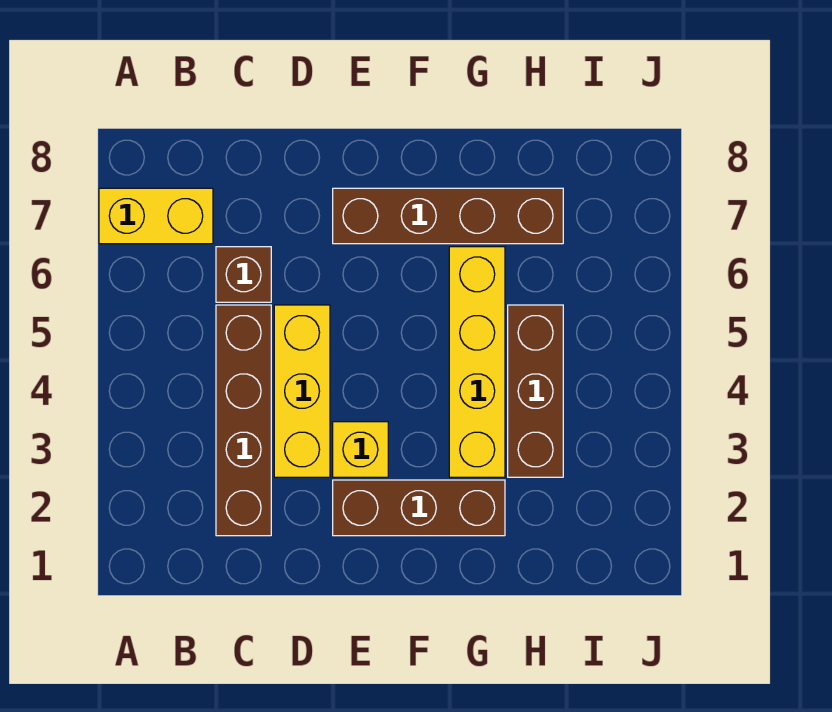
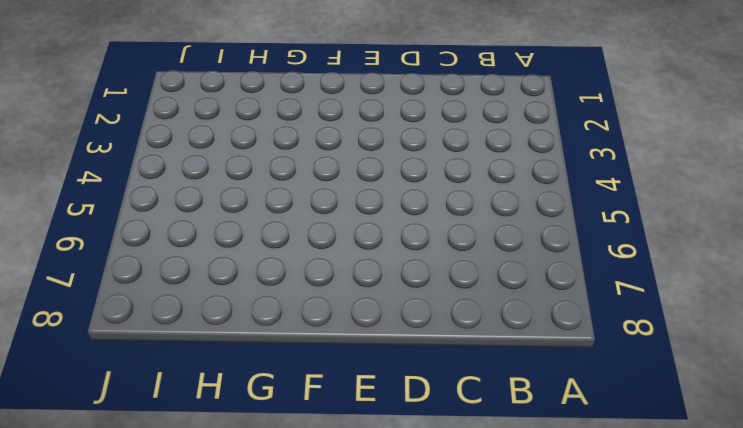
none -> yellow brick A7:B7 level 1
none -> brown brick C2:C5 level 1

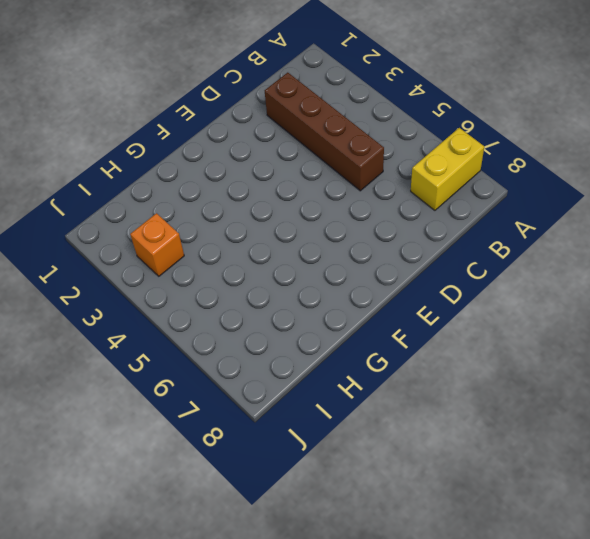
orange brick I3 level 1 -> none
none -> brown brick C6 level 1
none -> yellow brick D3:D5 level 1

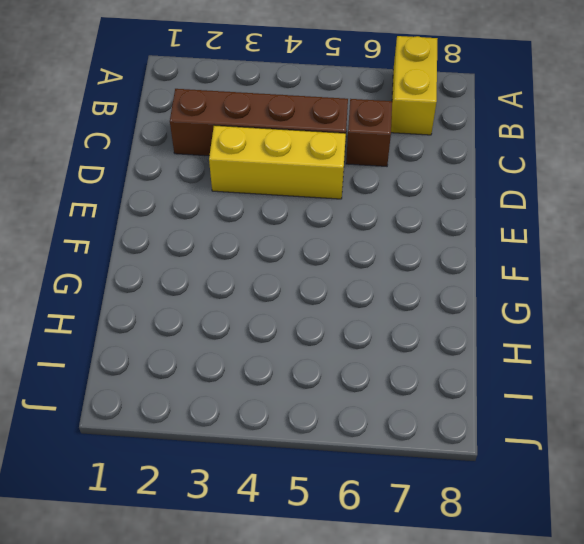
none -> brown brick E2:G2 level 1
none -> yellow brick E3 level 1

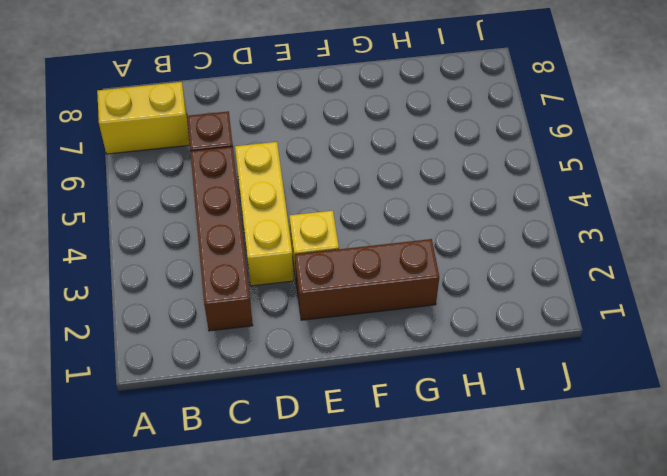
none -> brown brick E7:H7 level 1
none -> yellow brick G3:G6 level 1

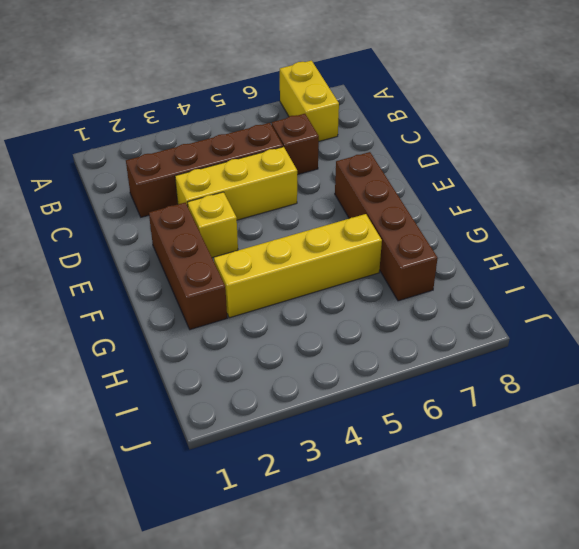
none -> brown brick H3:H5 level 1

